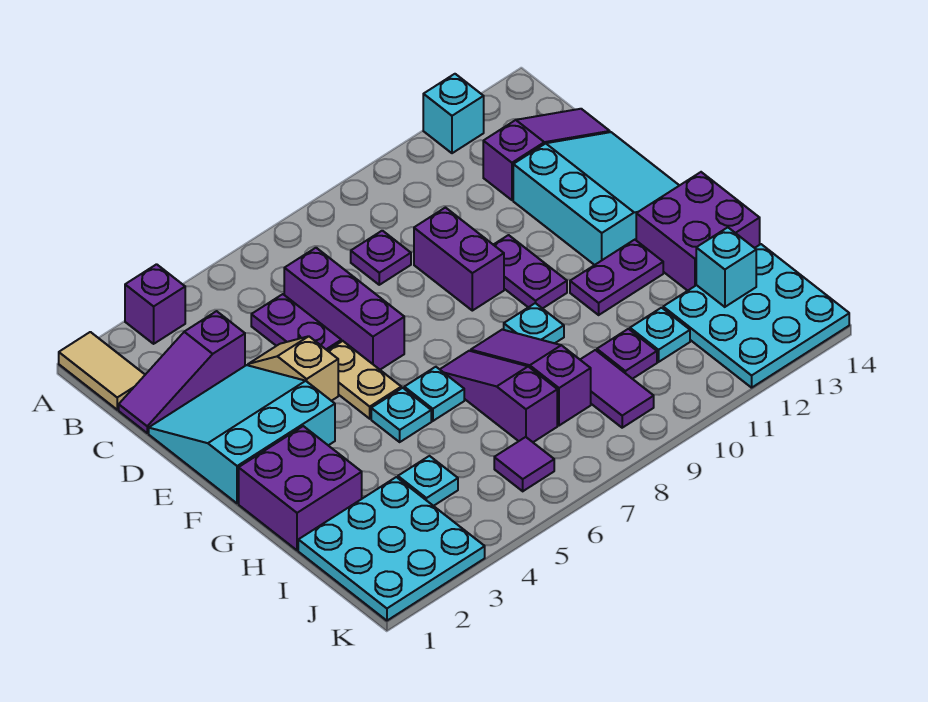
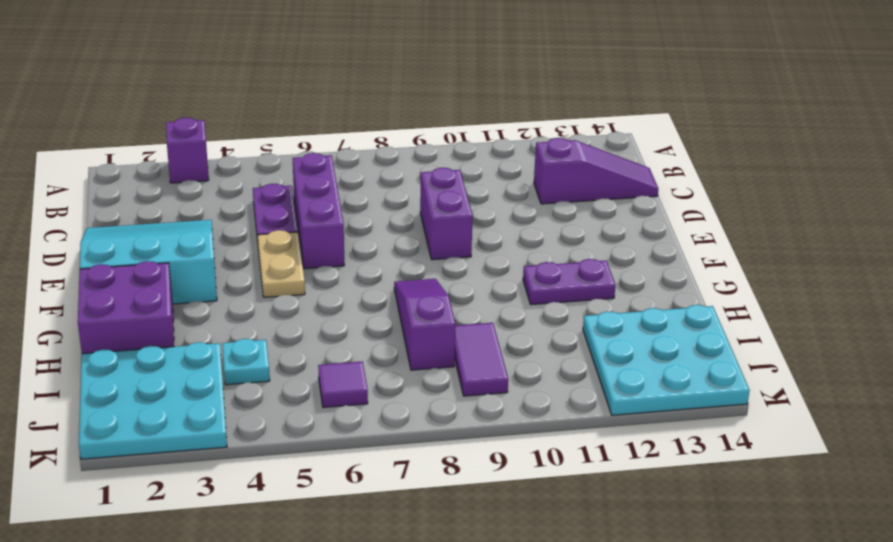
none -> tan tile A1:B1 level 1
none -> cyan brick A12 level 1
none -> purple slope C1:C3 level 1 top 3
none -> purple plate C8 level 1

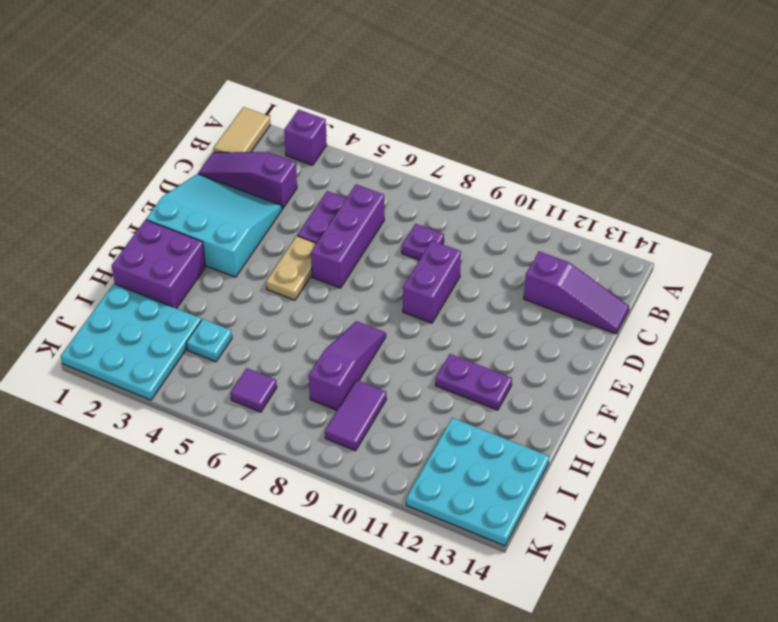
none -> cyan brick A12 level 1
none -> tan slope D4:E4 level 1 top E
none -> cyan slope D12:F14 level 1 top 12
none -> purple plate E10:F10 level 1

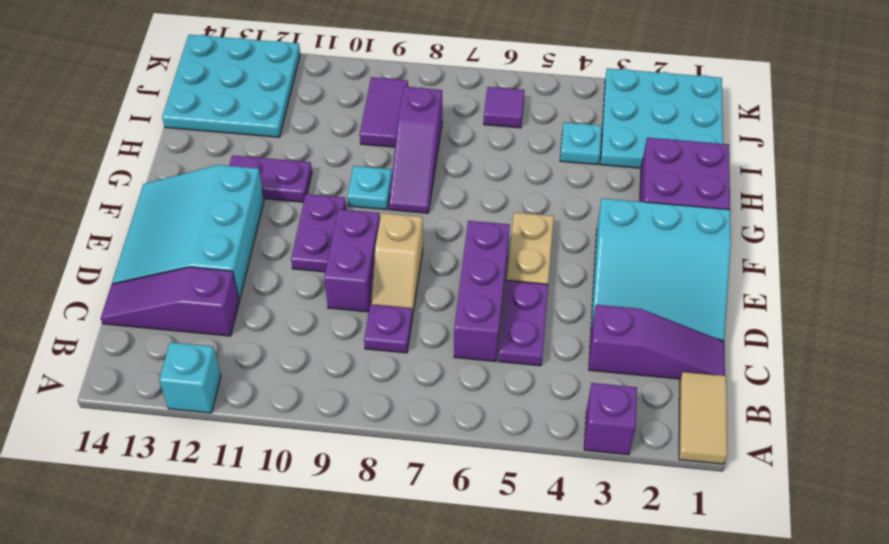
tan slope D8:E8 level 1 top E -> tan slope D4:E4 level 1 top E
none -> cyan plate G5 level 1
none -> cyan plate G6 level 1
none -> purple slope G7:I7 level 1 top I
none -> purple brick G13:H14 level 1

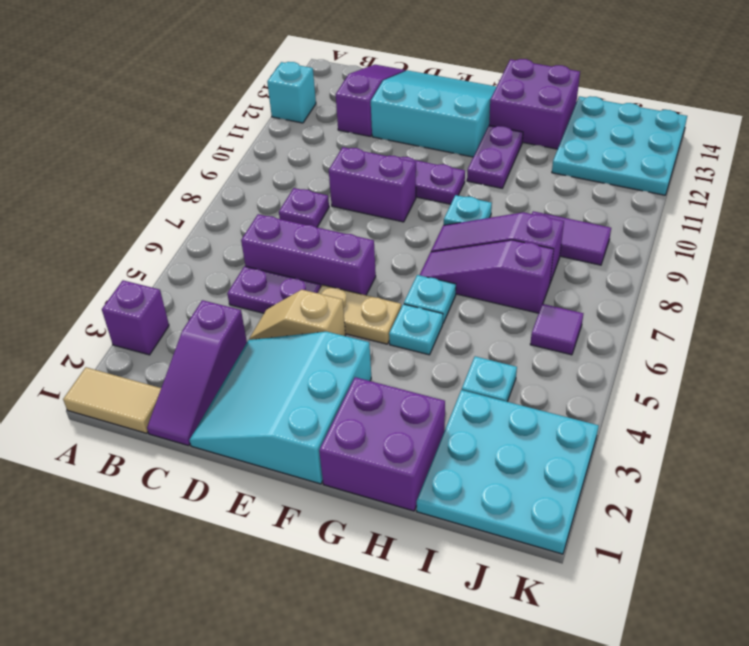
none -> purple plate I10 level 1
none -> cyan plate I11 level 1
none -> cyan brick I13 level 2

